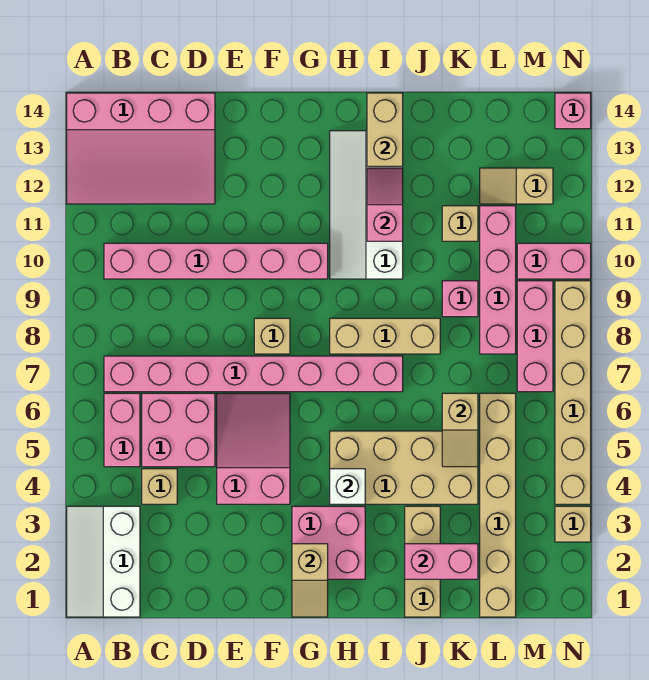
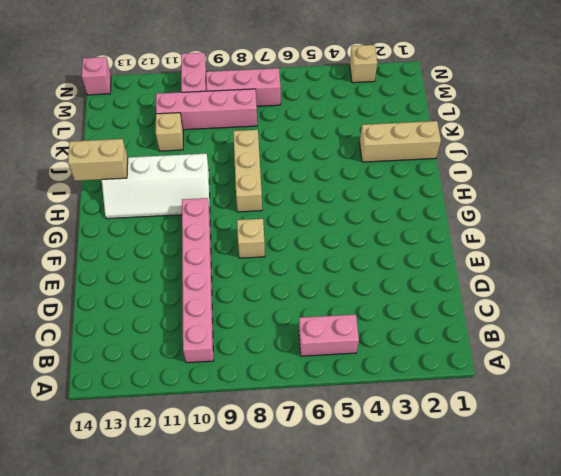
none -> white slope A1:B3 level 1 top B
none -> pink slope A12:D14 level 1 top 14
none -> pink brick B7:I7 level 1
none -> tan brick C4 level 1

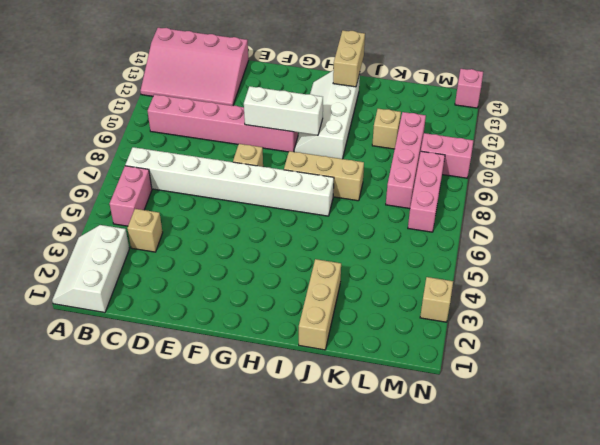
white brick B7:I7 level 1 -> pink brick B7:I7 level 1
white brick F10:H10 level 2 -> none
none -> pink brick C5:D6 level 1
none -> pink slope E4:F6 level 1 top 4
none -> pink brick G2:H3 level 1
none -> tan brick H4:K5 level 1

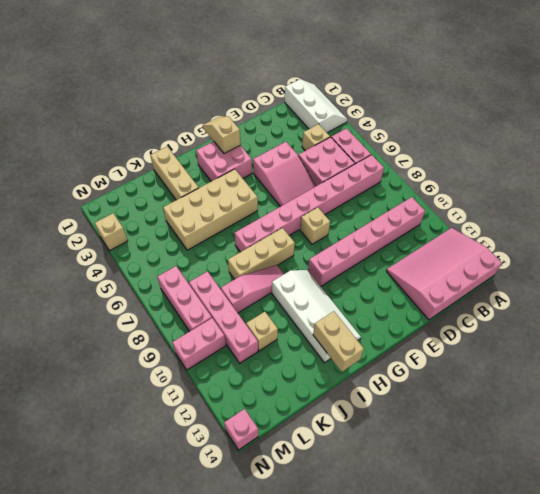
pink slope I9:K9 level 1 top K -> pink brick K9 level 1
none -> tan brick L1:L6 level 1
none -> tan slope L12:M12 level 1 top M
none -> tan brick N4:N9 level 1
none -> white brick H4 level 2

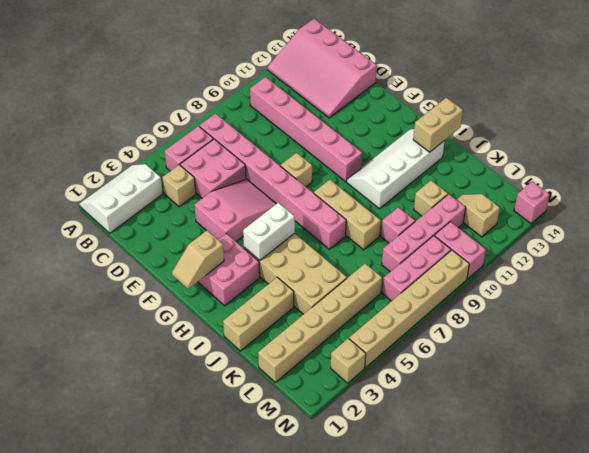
white brick H4:H5 level 2 -> white brick H4 level 2
none -> pink slope I11:I12 level 2 top 11
none -> pink brick J2:K2 level 2
none -> tan slope K5:K6 level 2 top 6

